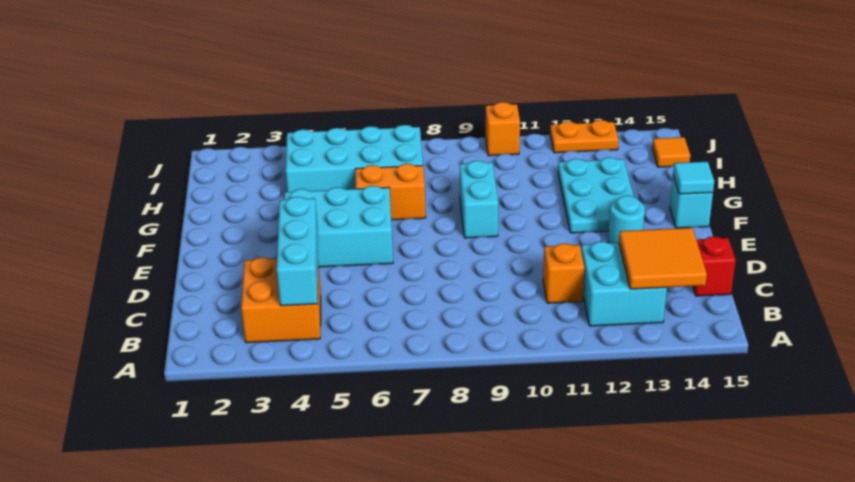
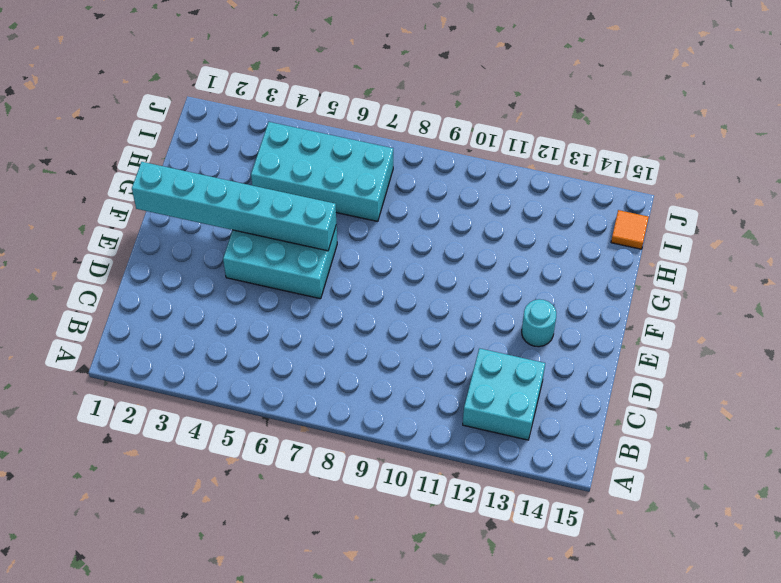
cyan brick F1:F6 level 2 -> none
none -> orange brick B3:C4 level 1
none -> orange brick C11 level 1
none -> red brick C15 level 1

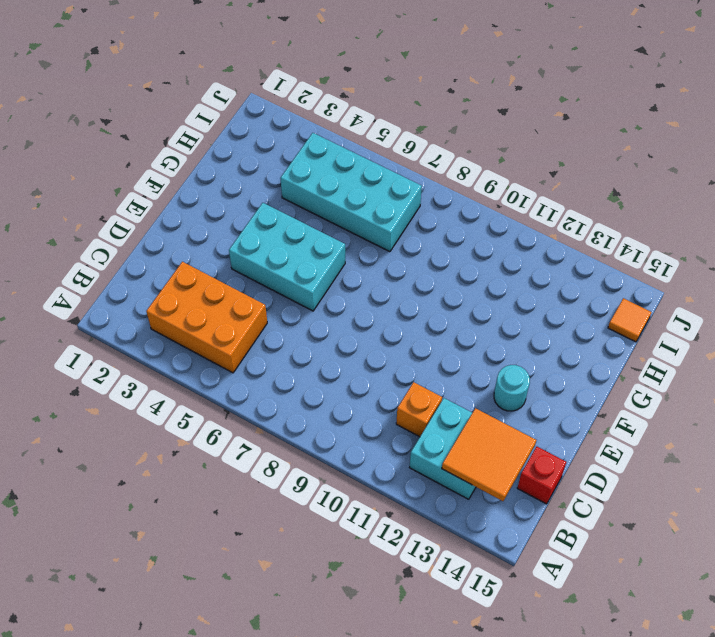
orange brick B3:C5 level 1 -> orange brick B3:C4 level 1
none -> cyan brick F9:G9 level 1
none -> cyan plate F12:H13 level 1
none -> cyan brick F15 level 1

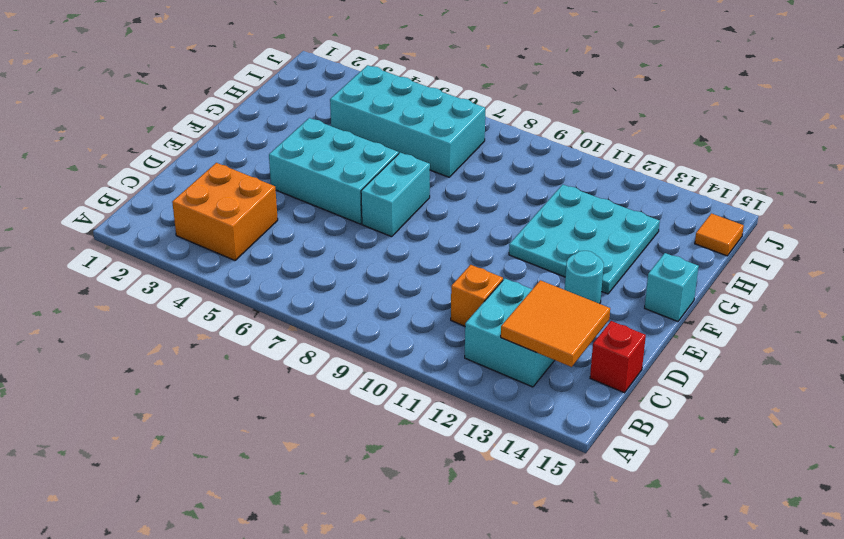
cyan brick E7:F7 level 1 -> cyan brick F9:G9 level 1
cyan plate F11:H13 level 1 -> cyan plate F12:H13 level 1
none -> orange brick G6:G7 level 1
none -> orange brick J10 level 1
none -> orange plate J12:J13 level 1

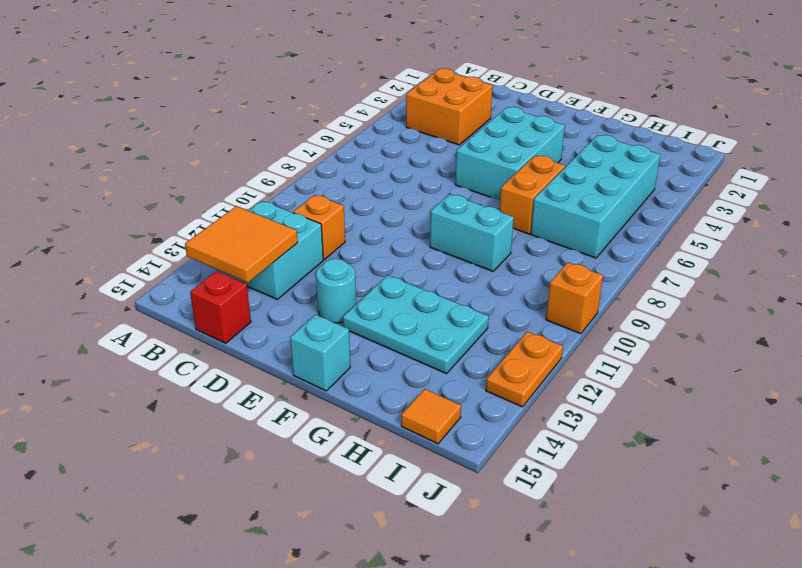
none -> cyan brick B4:D4 level 2
none -> cyan tile F15 level 2

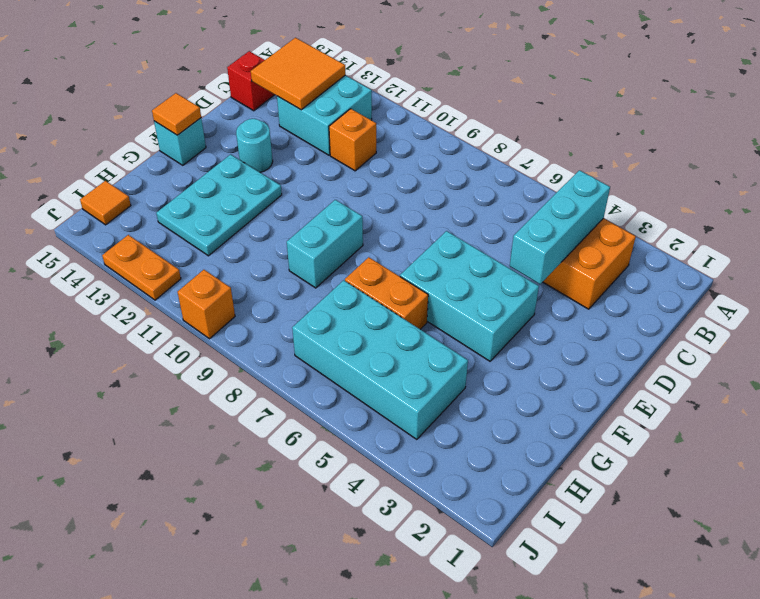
orange tile F15 level 2 -> cyan tile F15 level 2

